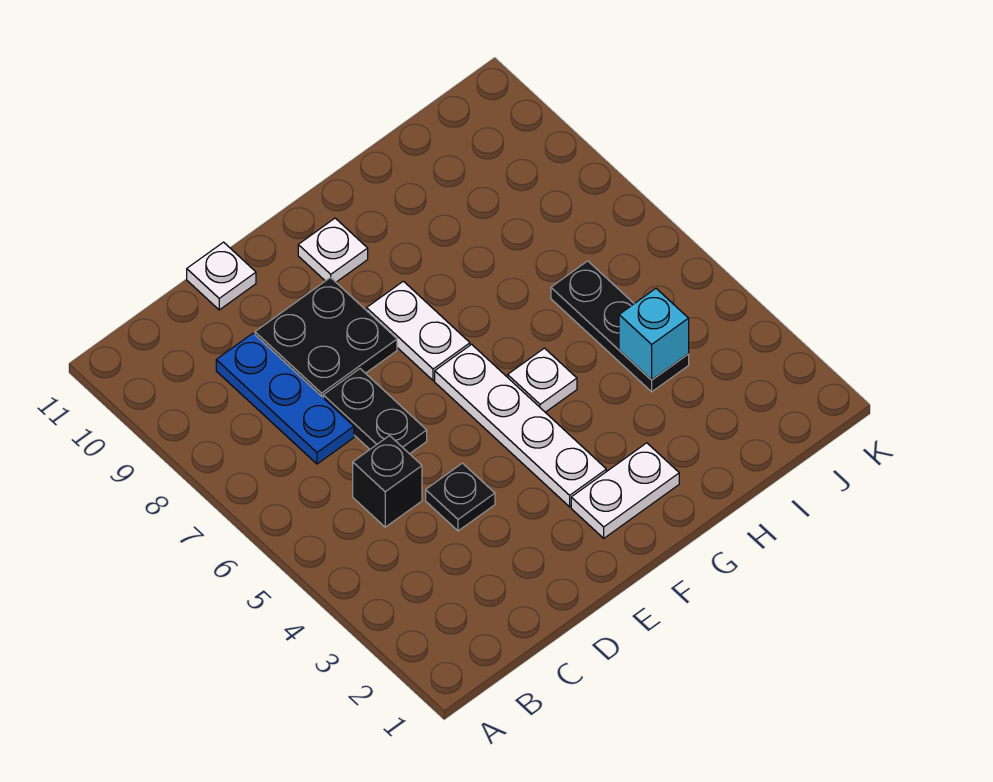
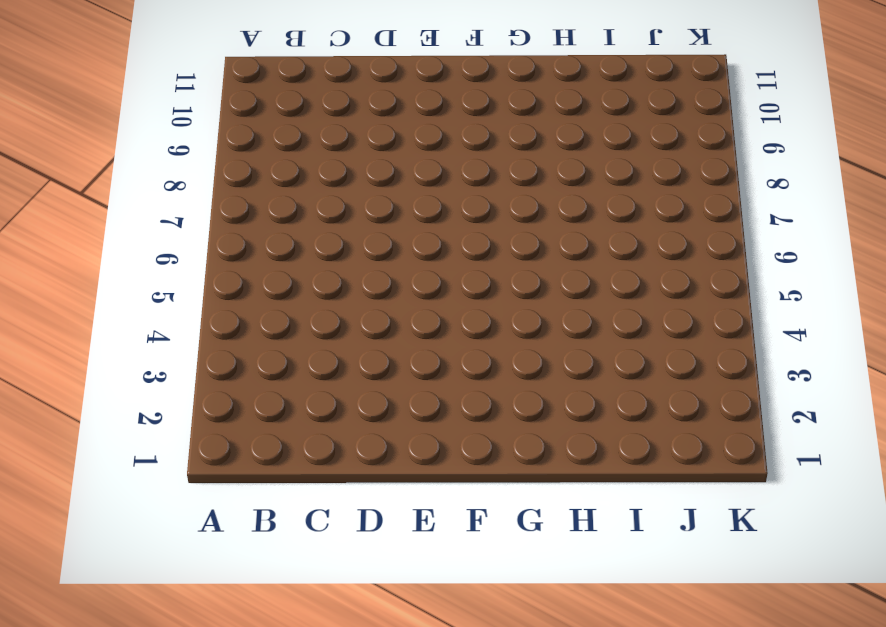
none -> black brick C5 level 1
none -> blue plate C7:C9 level 1
none -> black plate D4 level 1

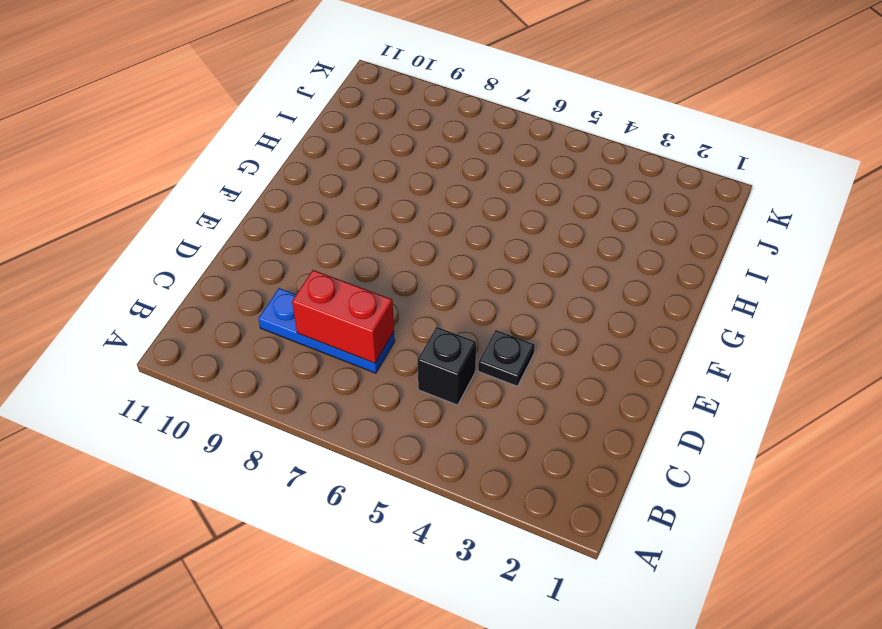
red brick C7:C8 level 2 -> none
none -> black plate D6:D7 level 1
none -> black plate D8:E9 level 1
none -> white plate D11 level 1

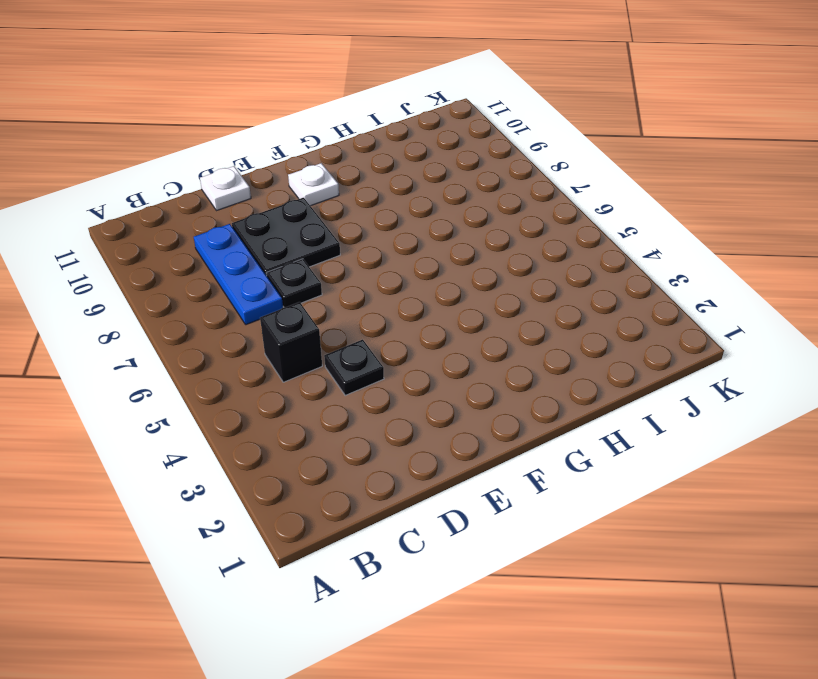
black plate D7 level 1 -> black plate D6:D7 level 1
none -> white plate F2:G2 level 1
none -> white plate F3:F6 level 1
none -> white plate F7:F8 level 1

